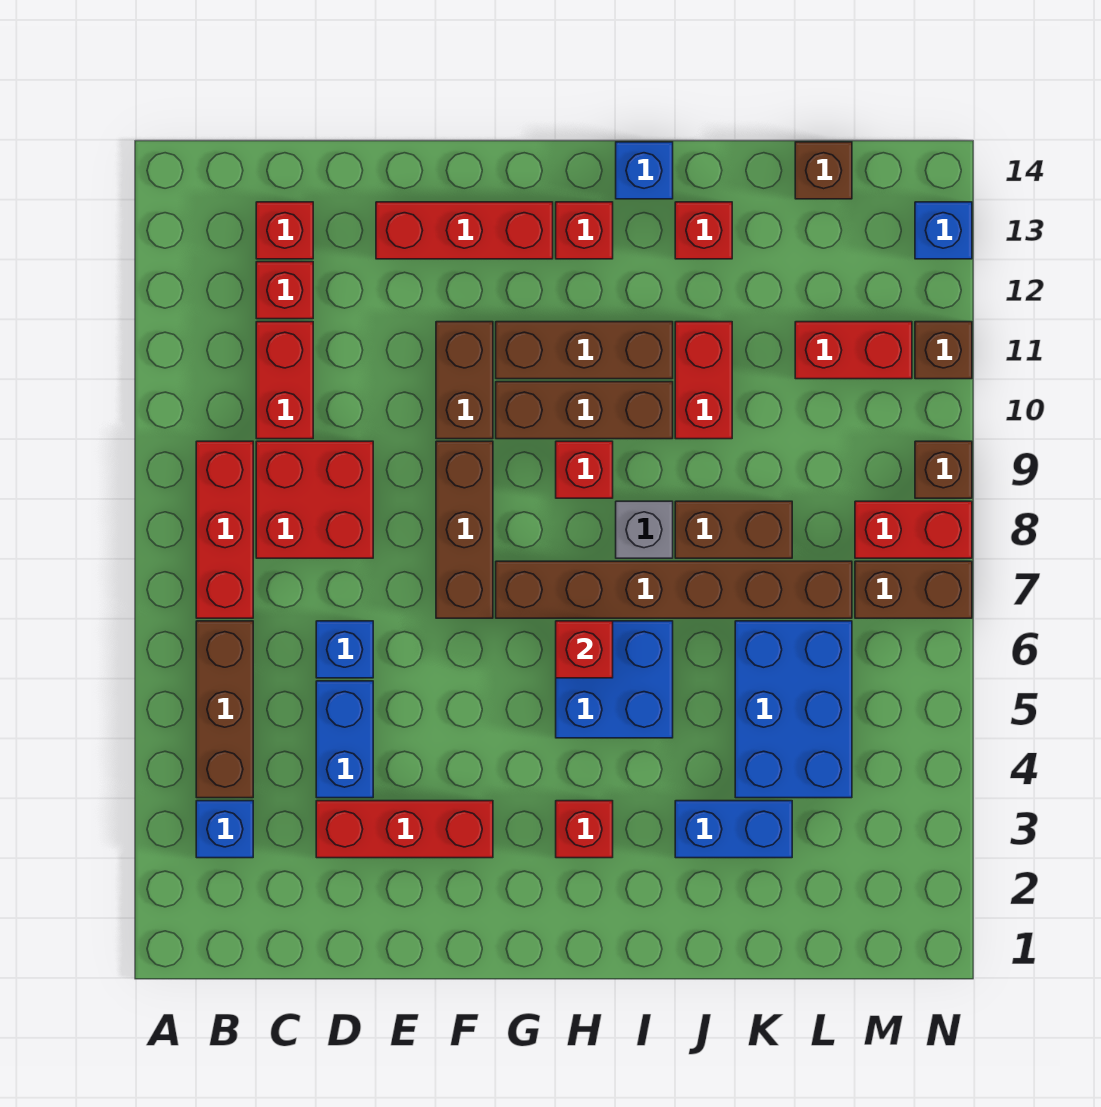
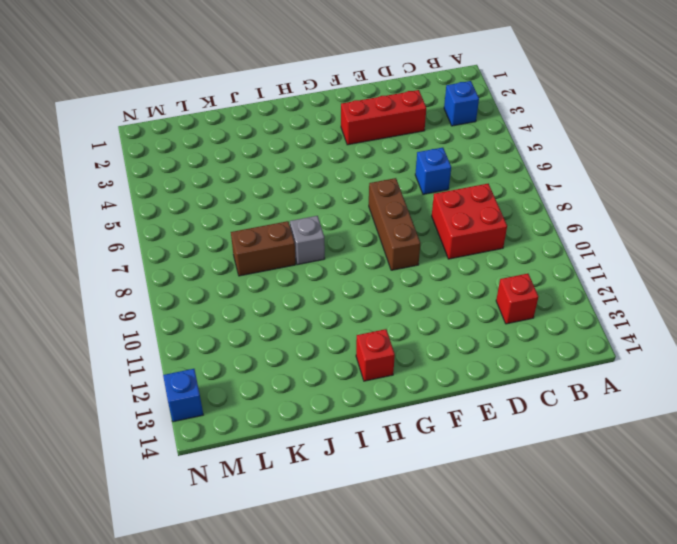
none -> brown brick B4:B6 level 1
none -> red brick B7:B9 level 1
none -> red brick C10:C11 level 1
none -> red brick C13 level 1

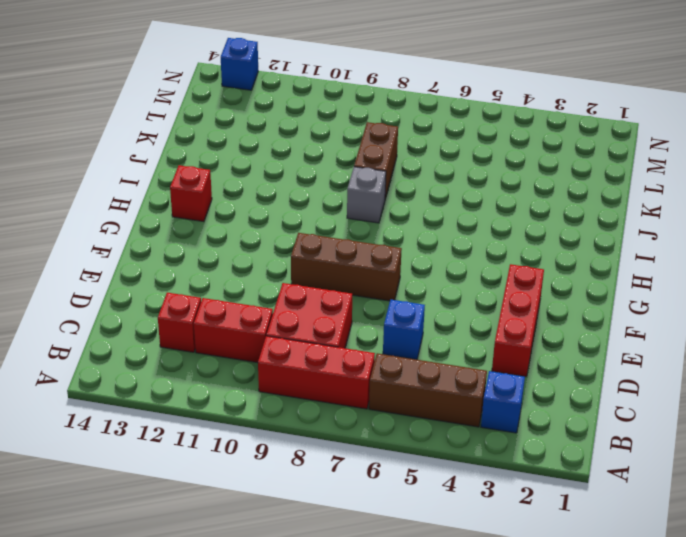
none -> red brick C13 level 1
none -> blue brick D4:D5 level 1
none -> red brick E13:G13 level 1
none -> brown brick F10:F11 level 1

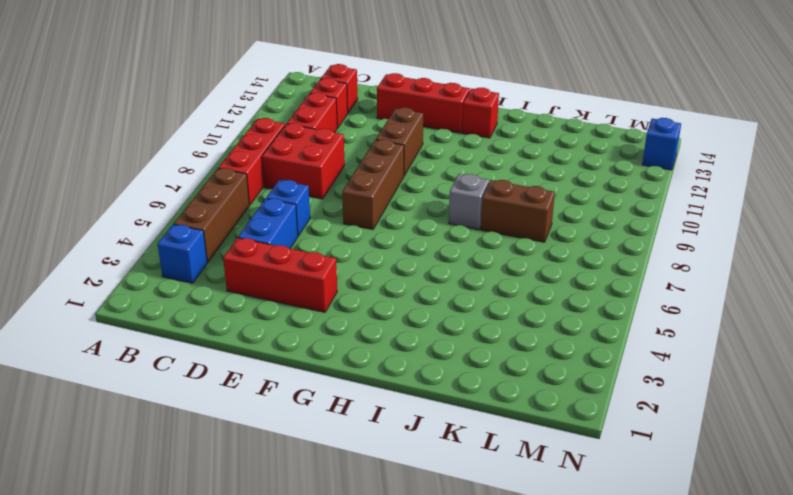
none -> brown brick G7:L7 level 1
none -> brown brick G10:I10 level 1
none -> brown brick G11:I11 level 1
none -> red brick H3 level 1

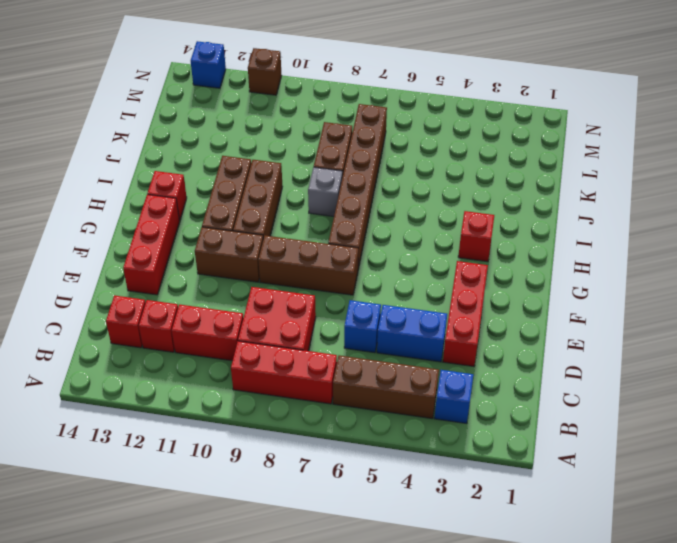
none -> blue brick H5:I6 level 1
none -> red brick H9 level 1
none -> blue brick I14 level 1
none -> blue brick J3:K3 level 1

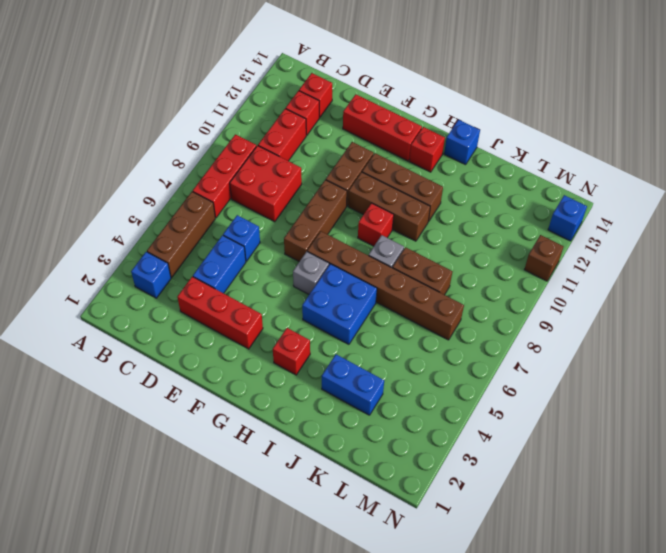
grey brick G6 level 1 -> none
none -> red brick J10:J11 level 1
none -> red brick J13 level 1
none -> blue brick K4:L6 level 1
none -> red brick L11:M11 level 1

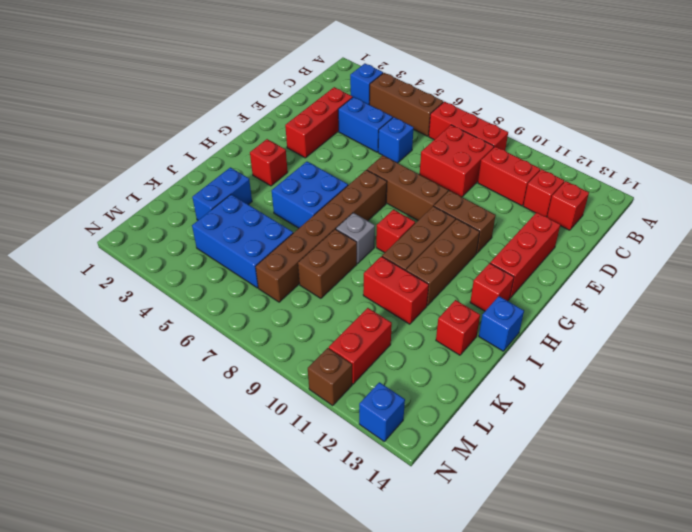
none -> brown brick L14 level 1
none -> brown brick M7:N7 level 1
none -> red brick M8:N8 level 1
none -> brown brick N9 level 1

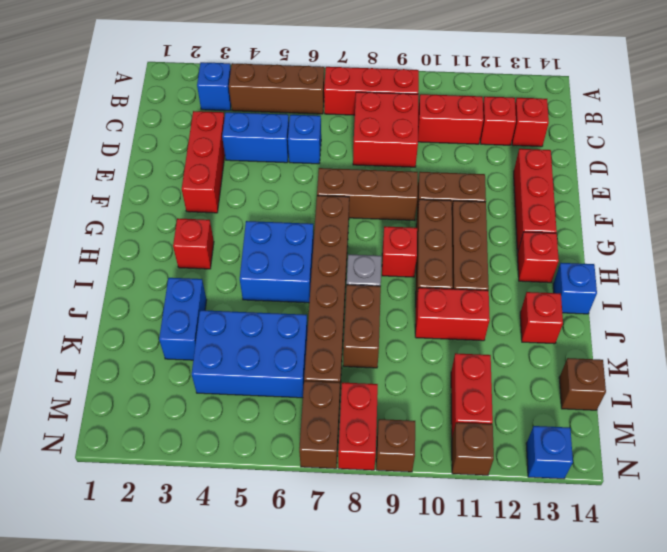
none -> red brick H6 level 2

